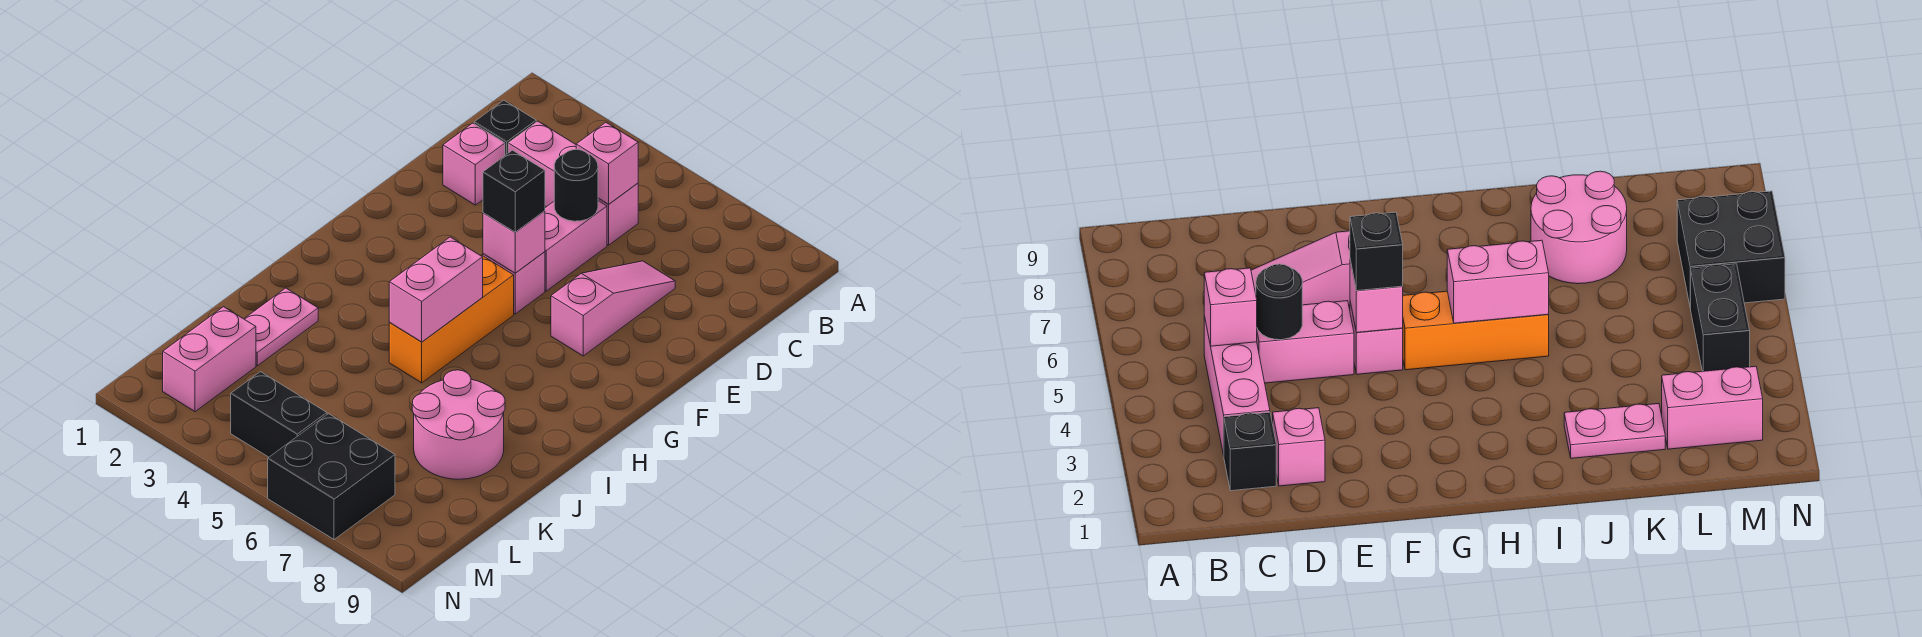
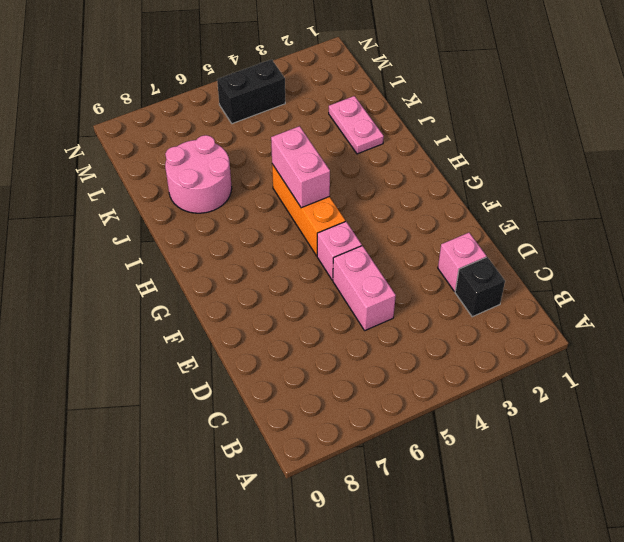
none -> pink brick C3:C5 level 1
none -> pink slope D7:F7 level 1 top F
none -> pink brick L2:M2 level 1

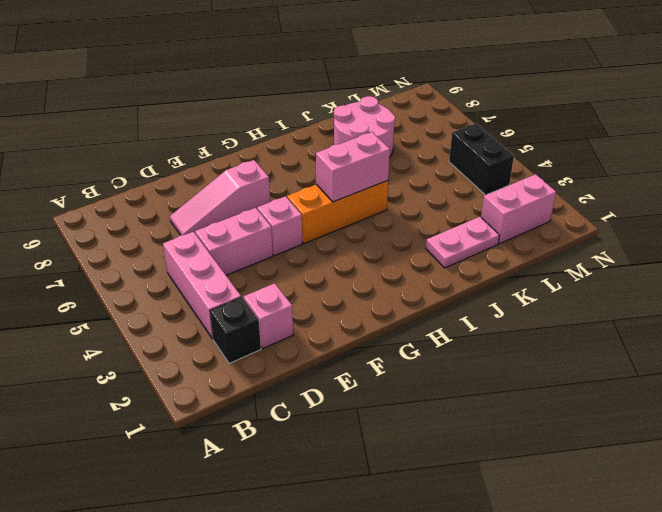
none -> black brick M6:N7 level 1
none -> pink brick C5 level 2
none -> black round brick D5 level 2

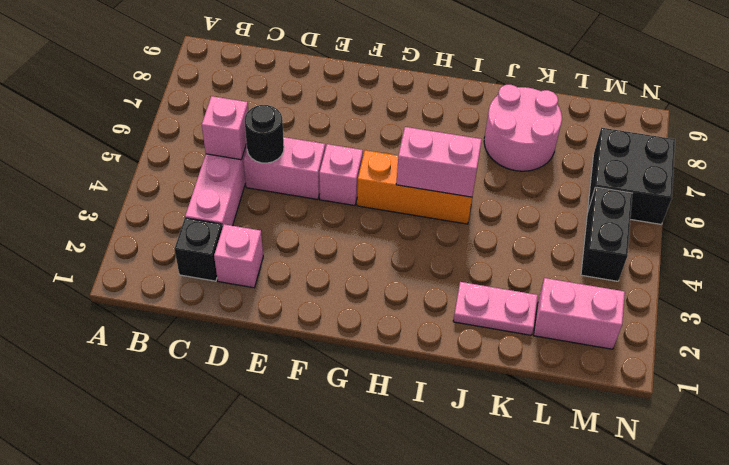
none -> pink slope D7:F7 level 1 top F
none -> pink brick F5 level 2
none -> black brick F5 level 3

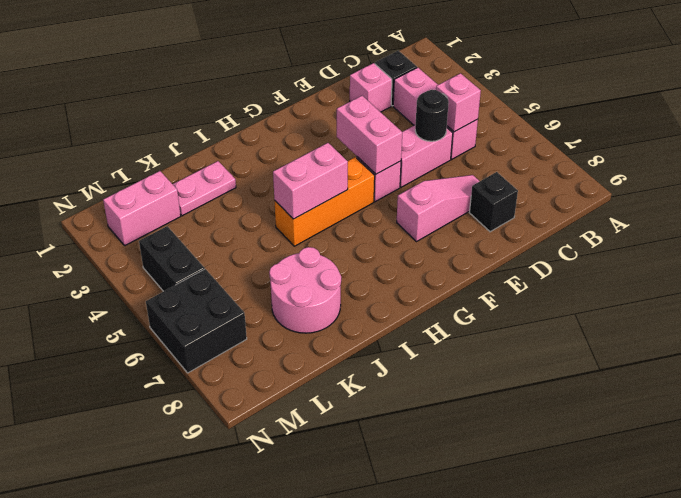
black brick D8 level 1 -> black brick F5 level 3
pink brick F4:F5 level 2 -> pink brick F5 level 2

